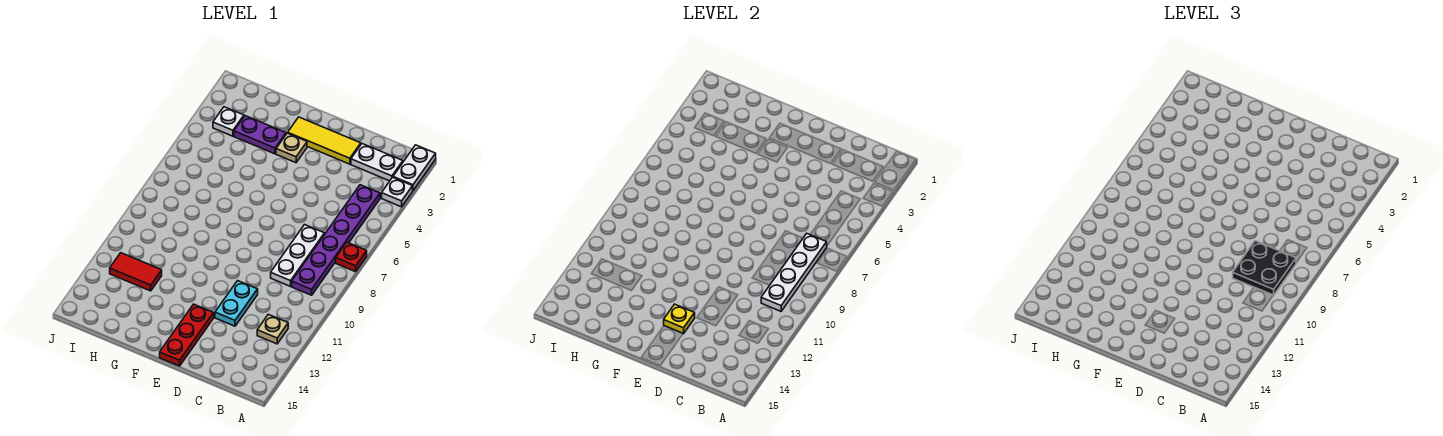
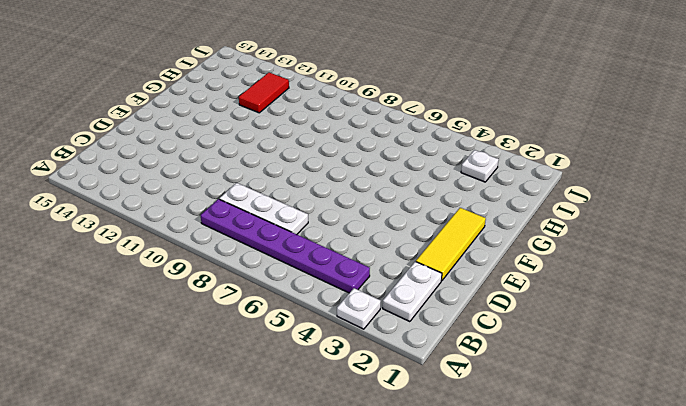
none -> white plate A1:A2 level 1
none -> red plate A7 level 1
none -> tan plate B12 level 1

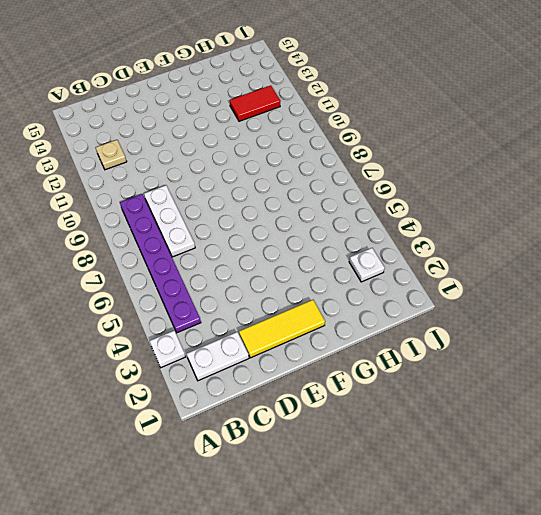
none -> white plate A1:A2 level 1
none -> red plate A7 level 1
none -> cyan plate D11:D12 level 1

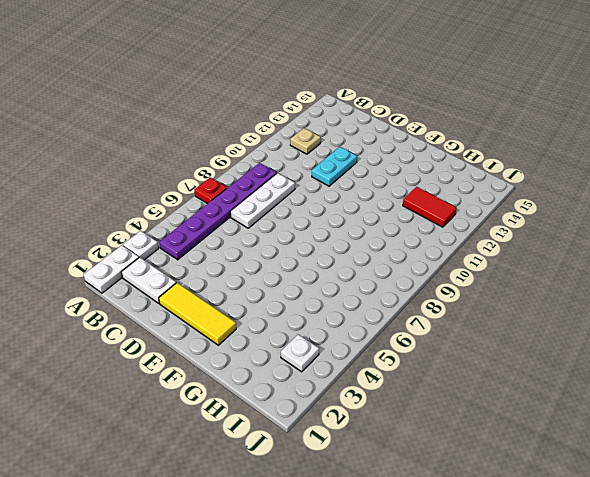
none -> red plate E13:E15 level 1
none -> tan plate F3 level 1
none -> purple plate G3:H3 level 1

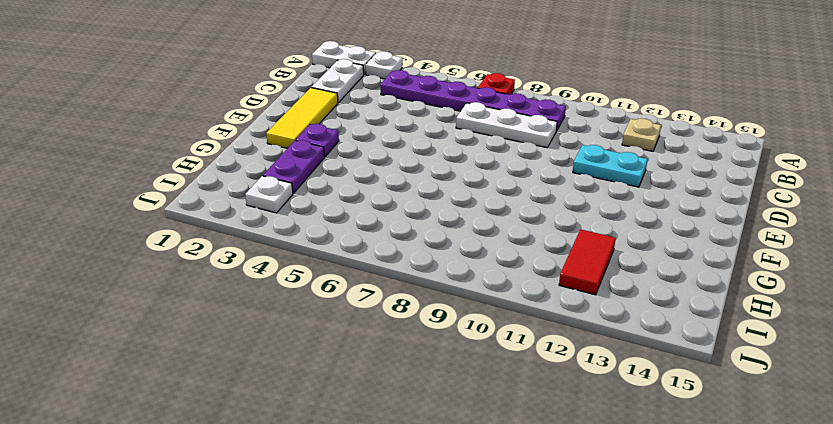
purple plate F3 level 1 -> tan plate F3 level 1
none -> red plate E13:E15 level 1
none -> white plate B7:B10 level 2
none -> yellow plate E13 level 2

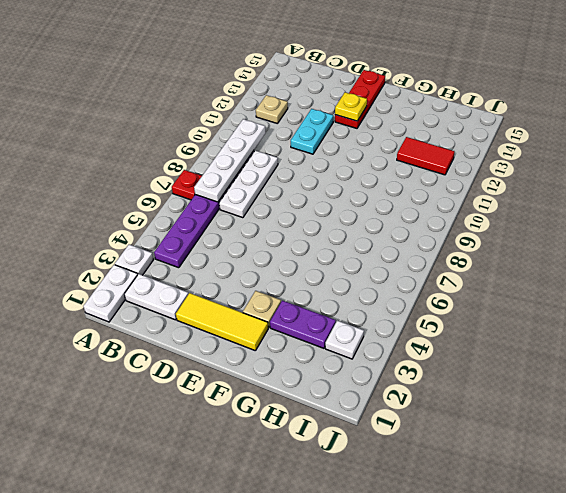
none -> black plate B8:C9 level 3

